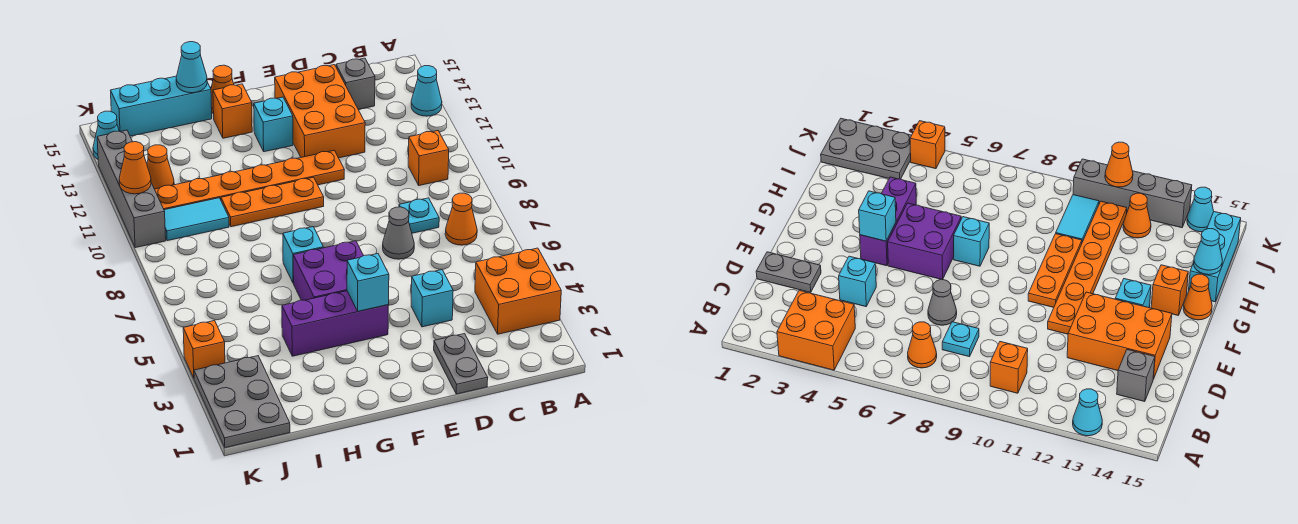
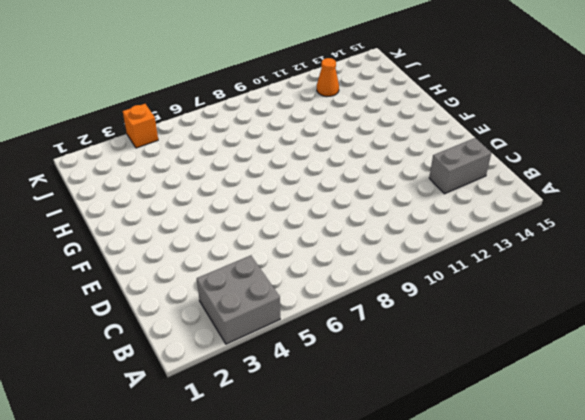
grey brick A3:B4 level 1 -> orange brick A3:B4 level 1
grey brick C13:C14 level 1 -> grey brick C14 level 1
none -> cyan cone A13 level 1
none -> orange cone B7 level 1
none -> orange brick B10 level 1

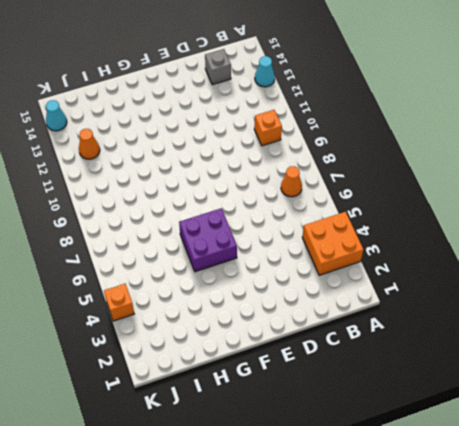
none -> cyan plate C8 level 1
none -> grey plate D1:D2 level 1
none -> cyan brick D4 level 1

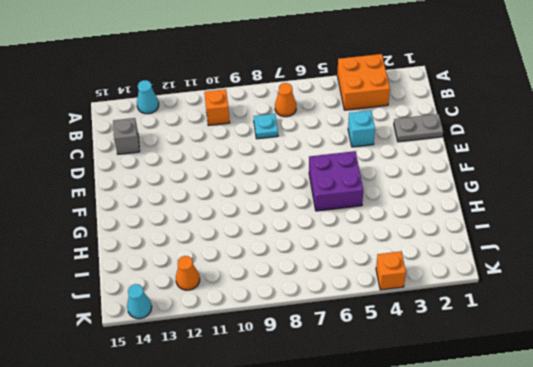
none -> grey cone D7 level 1
none -> orange brick D12:E14 level 1
none -> orange plate E11:J11 level 1

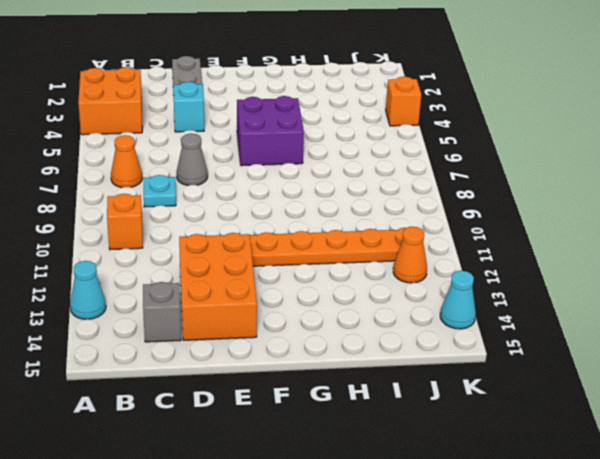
none -> purple brick F4:H4 level 1
none -> orange plate F10:H10 level 1
none -> cyan brick F13 level 1

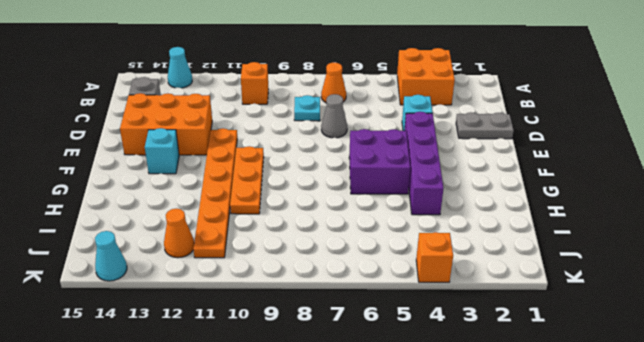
purple brick E4:H4 level 1 -> purple brick F4:H4 level 1
none -> cyan brick G7 level 1
none -> orange brick G14 level 1
none -> orange cone G15 level 1

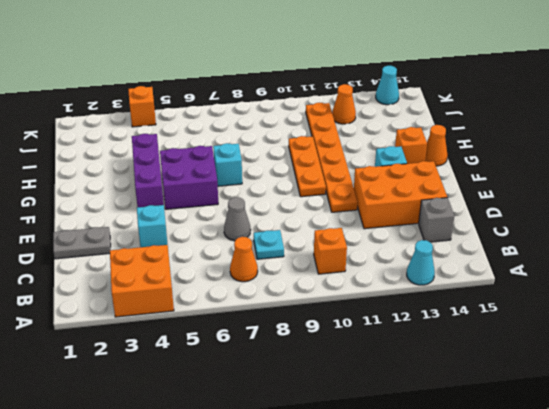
none -> cyan brick H15:J15 level 1
none -> cyan tile I10:J10 level 1
none -> grey plate J1:K3 level 1

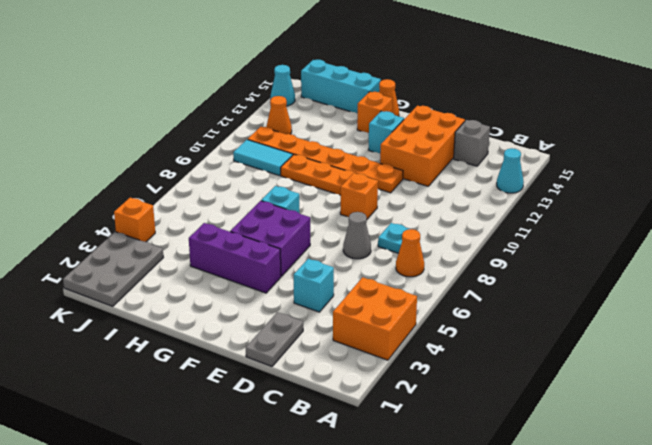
orange brick E9 level 1 -> orange brick B10 level 1
none -> grey brick K10:K13 level 1
none -> cyan brick F4 level 2
none -> cyan cone H15 level 2

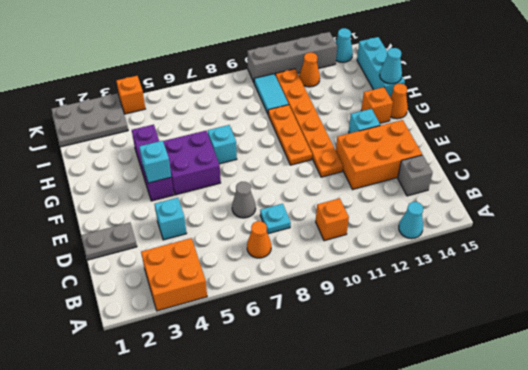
none -> orange cone K11 level 2

